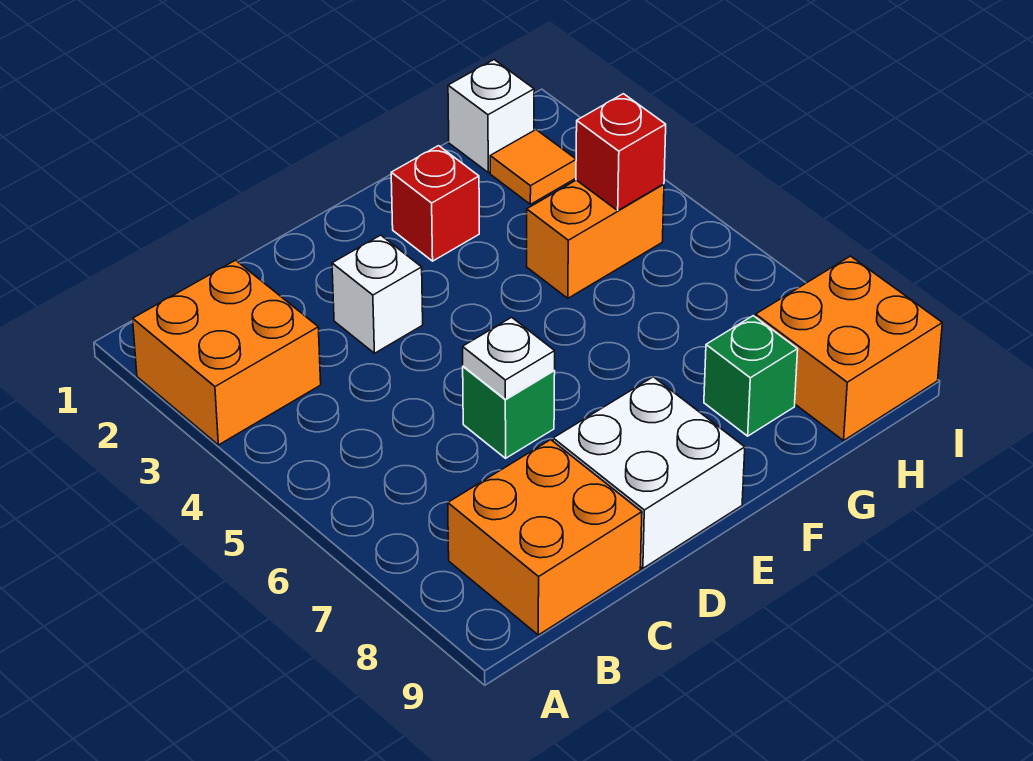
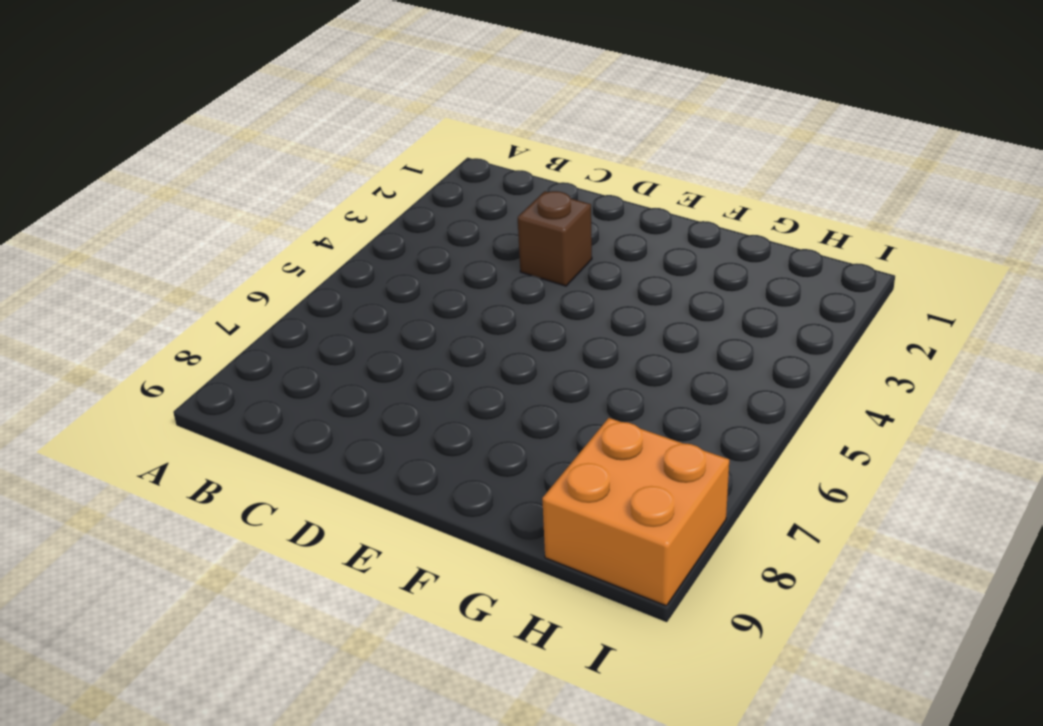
brown brick D3 level 1 -> white brick D3 level 1
none -> orange brick A2:B3 level 1
none -> orange brick B8:C9 level 1
none -> green brick D6 level 1

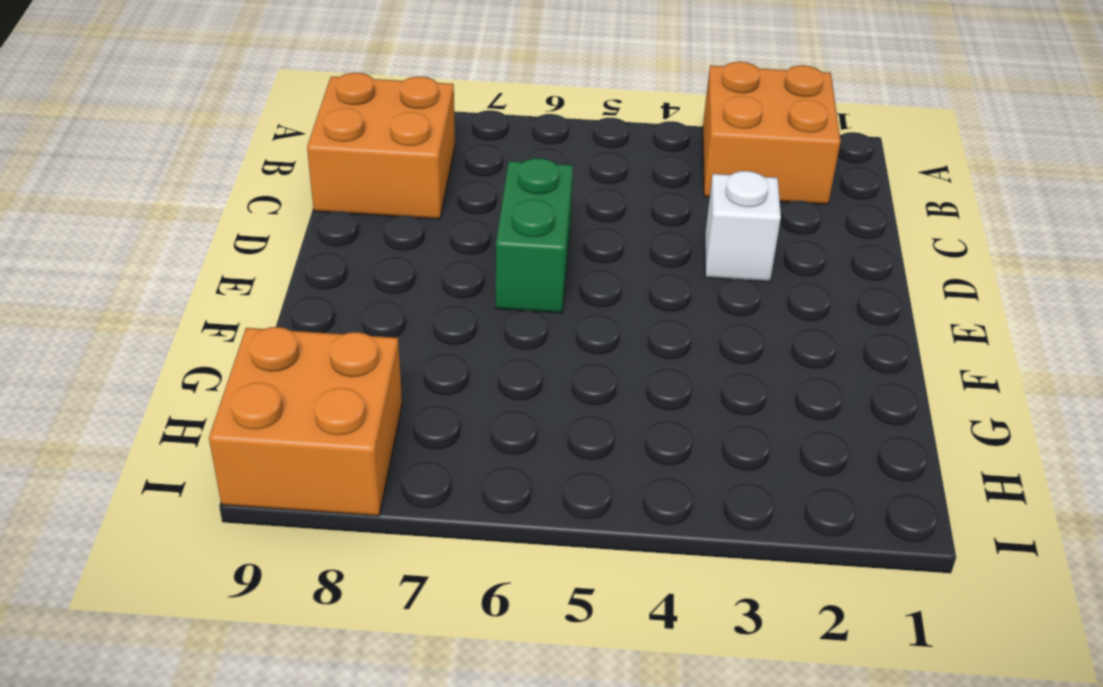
green brick D6:E6 level 1 -> green brick D6 level 1
none -> white brick D8:E9 level 1
none -> red brick F2 level 1
none -> orange brick G4:H4 level 1

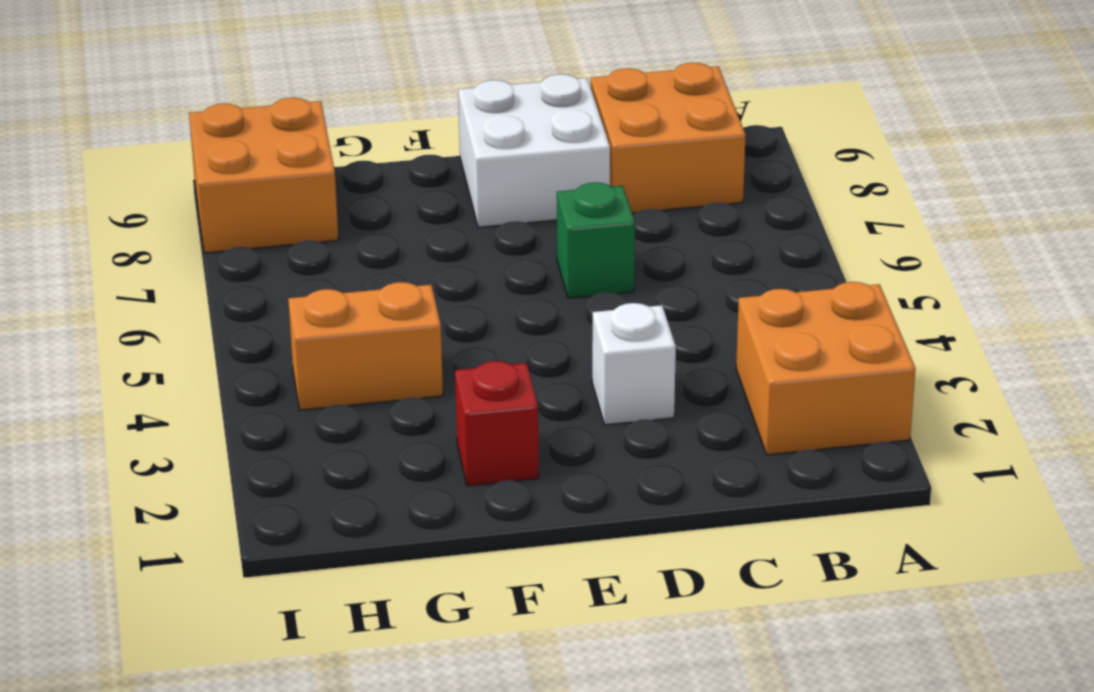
none -> green brick G8 level 1
none -> white brick H1 level 1
none -> orange tile H2 level 1

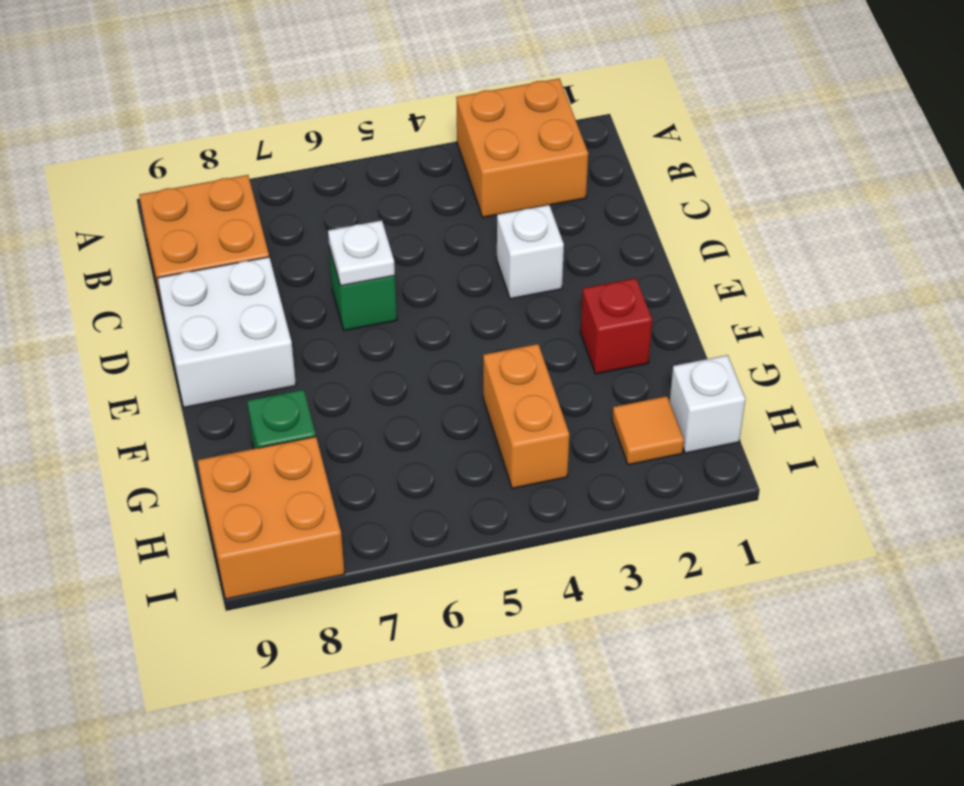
none -> red brick H4 level 2

